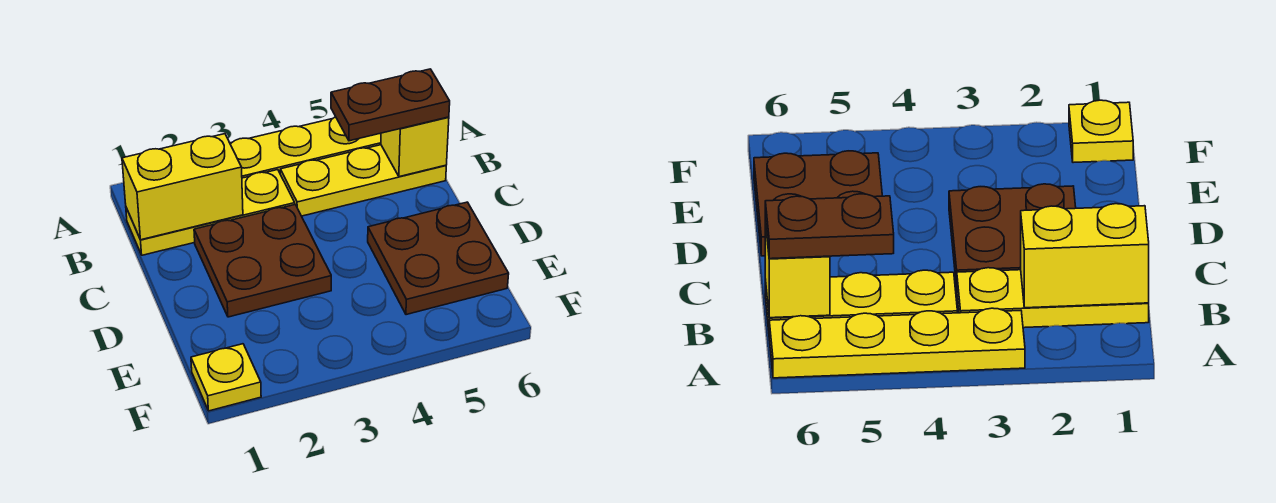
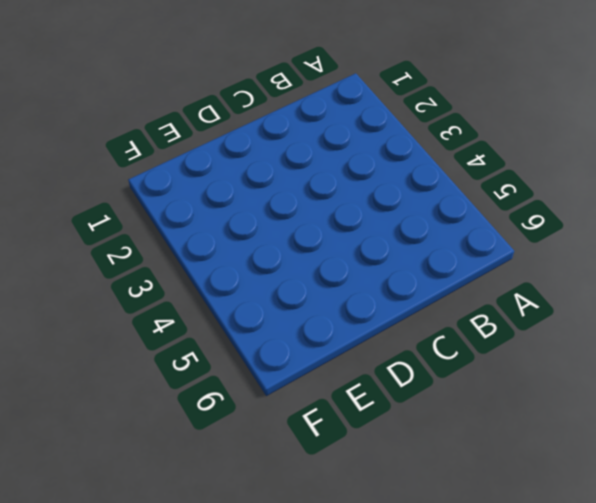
none -> yellow plate A3:A6 level 1
none -> yellow plate B1:B3 level 1

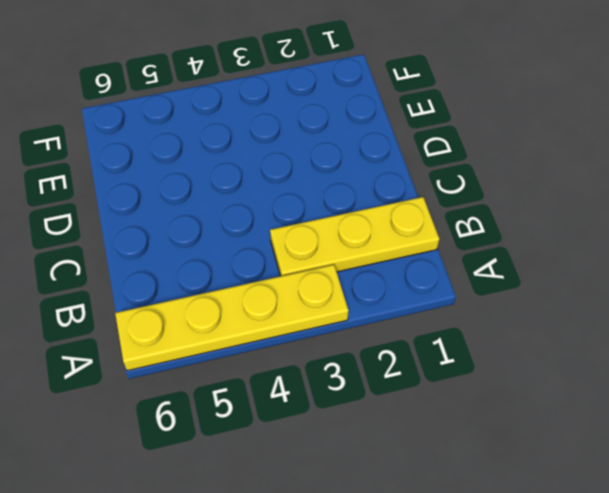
none -> yellow plate B4:B6 level 1
none -> brown plate C2:D3 level 1

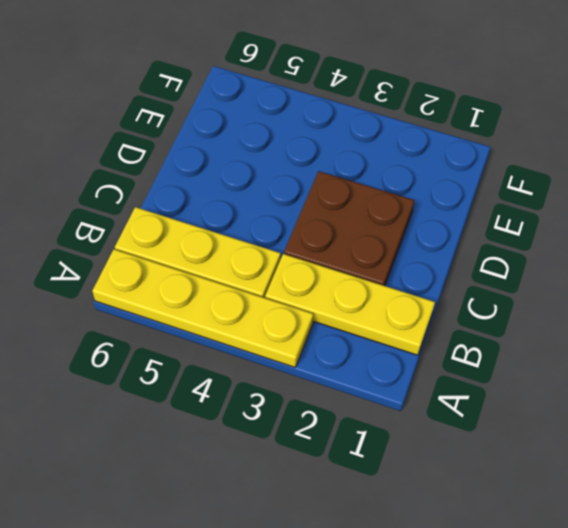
none -> brown plate D5:E6 level 1
none -> yellow plate F1 level 1

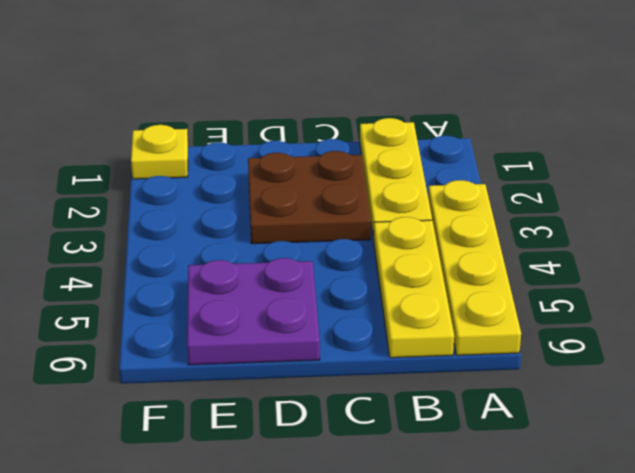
purple plate D5:E6 level 1 -> brown plate D5:E6 level 1
none -> yellow brick B1:B2 level 2
none -> yellow brick B6 level 2

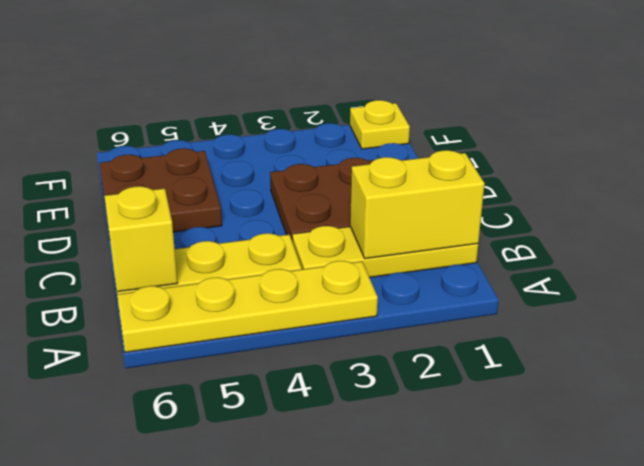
none -> brown plate B5:B6 level 3

